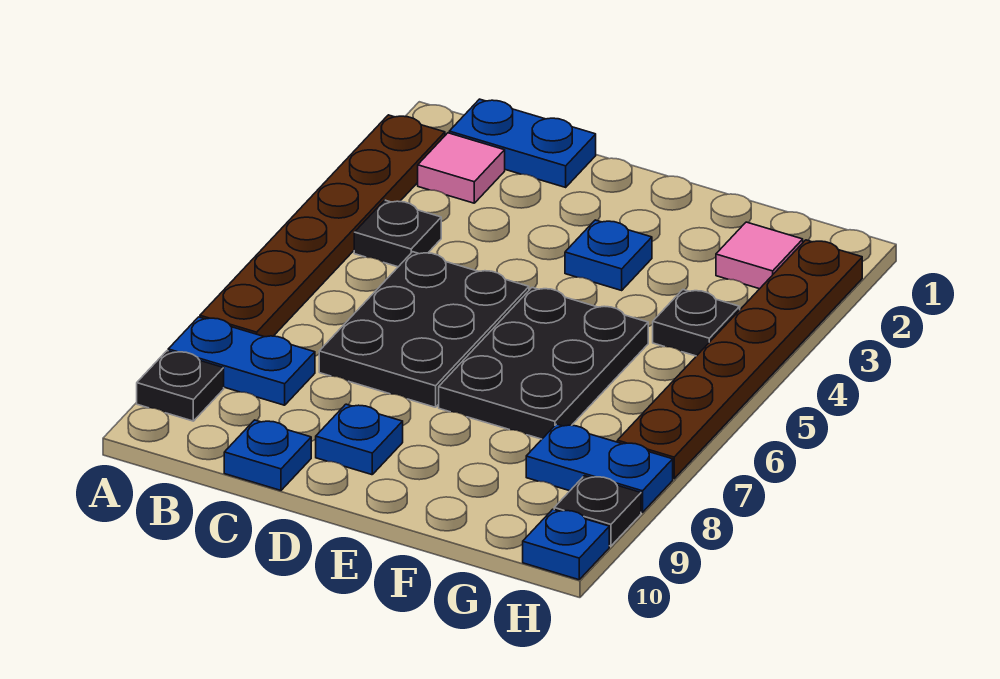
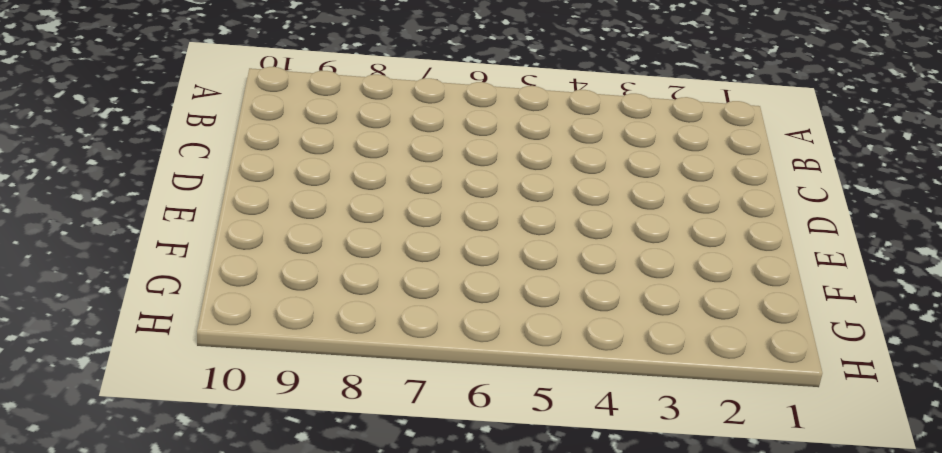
none -> brown plate A2:A7 level 1
none -> blue plate A8:B8 level 1
none -> black plate A9 level 1

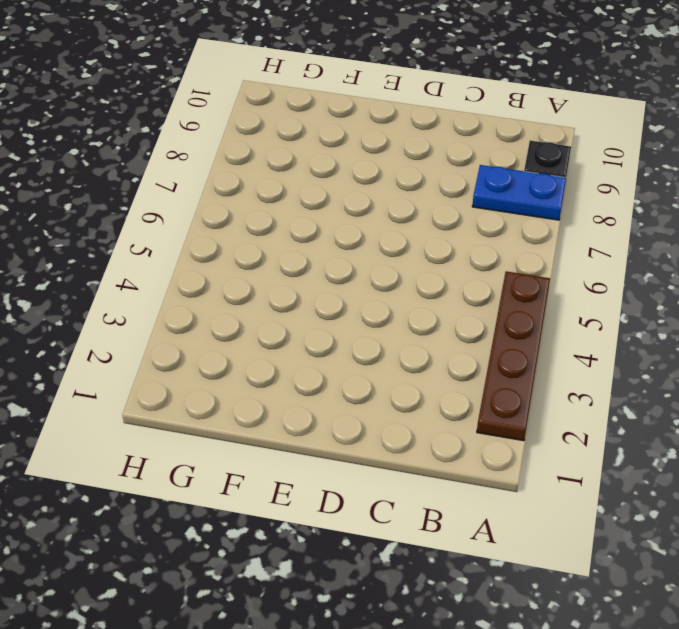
brown plate A2:A5 level 1 -> brown plate A2:A7 level 1
none -> blue plate B1:C1 level 1
none -> pink tile B2 level 1
none -> black plate B4 level 1

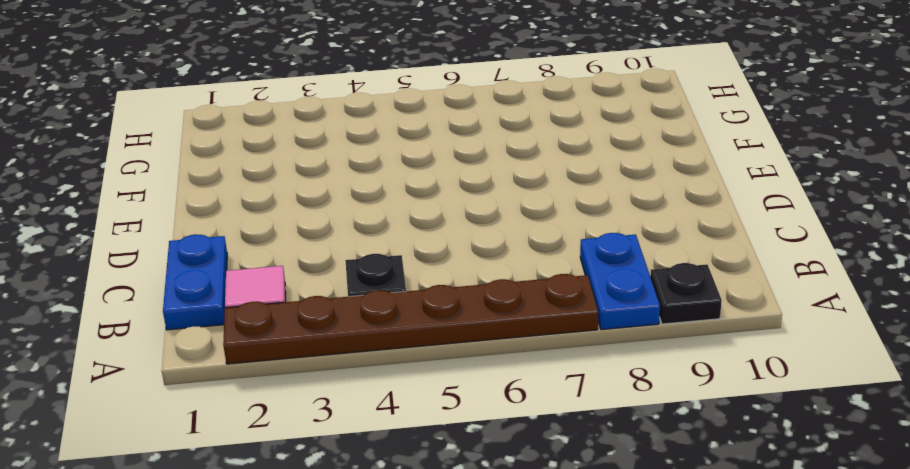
none -> black plate C5:D7 level 1
none -> blue plate C10 level 1
none -> blue plate D9 level 1

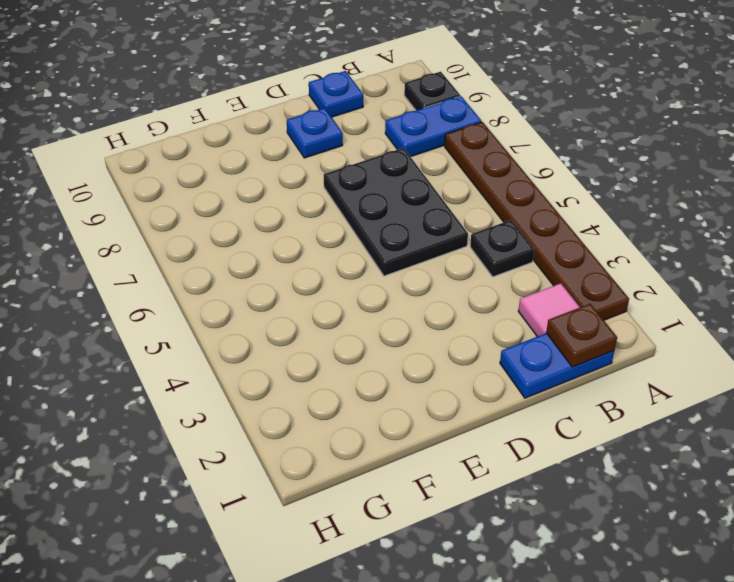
brown plate B1 level 2 -> none
none -> blue plate E3 level 1
none -> black plate E5:F7 level 1
none -> pink tile G2 level 1

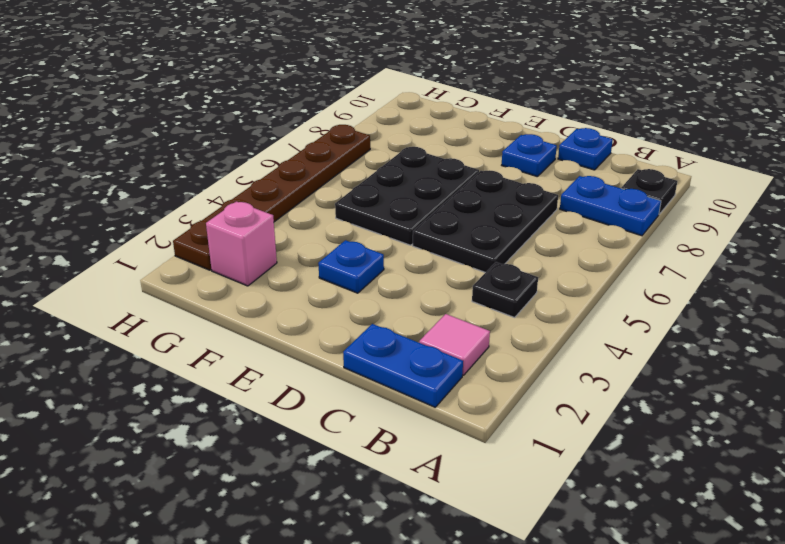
pink brick G2 level 1 -> pink tile G2 level 1
none -> brown plate A2:A7 level 1
none -> black plate G4 level 1
none -> blue plate G8:H8 level 1

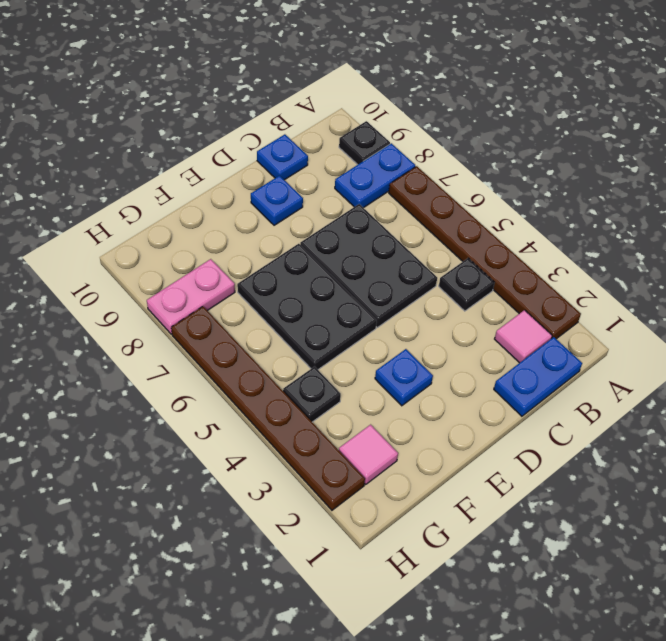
pink plate G8:H8 level 1 -> blue plate G8:H8 level 1
none -> black plate H9 level 1
none -> blue plate H10 level 1

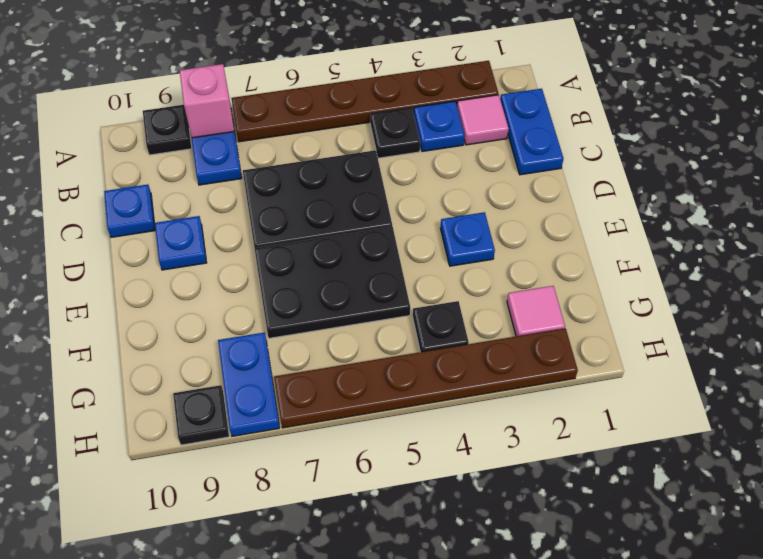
pink brick A8 level 2 -> none
blue plate B3 level 1 -> blue plate H10 level 1

